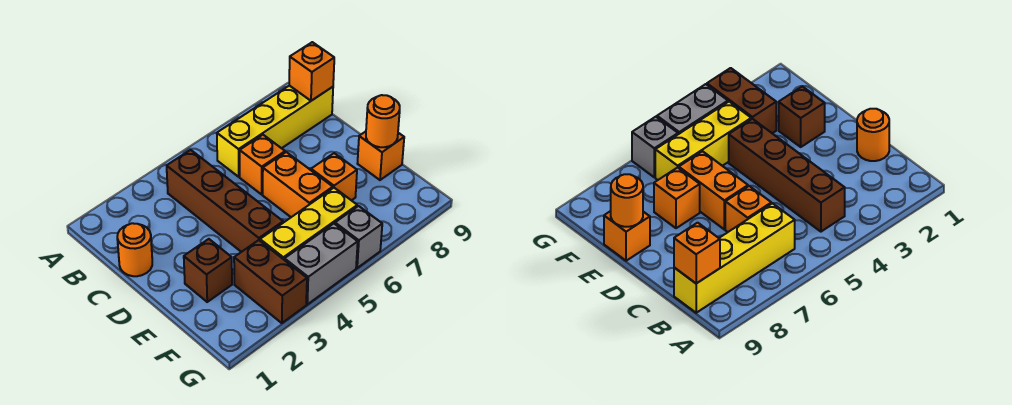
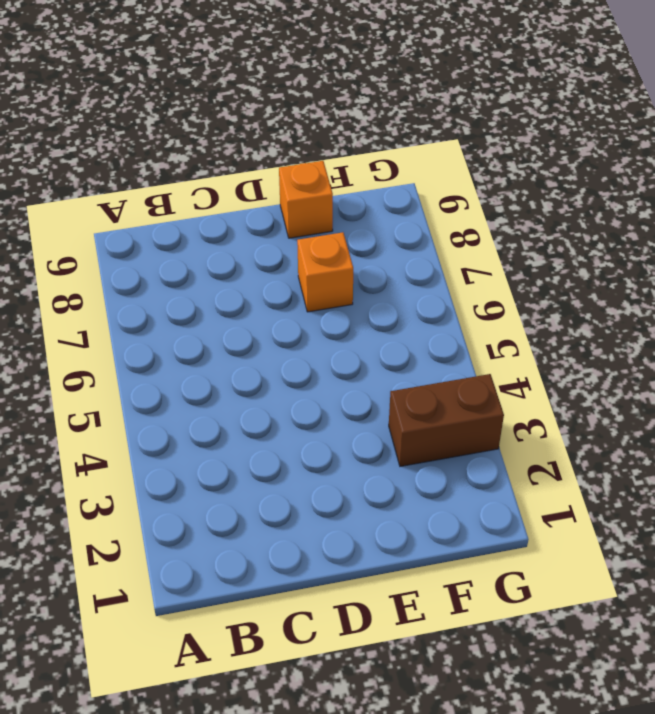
none -> brown brick B4:E4 level 1
none -> yellow brick B6:B9 level 1
none -> orange round brick C1 level 1

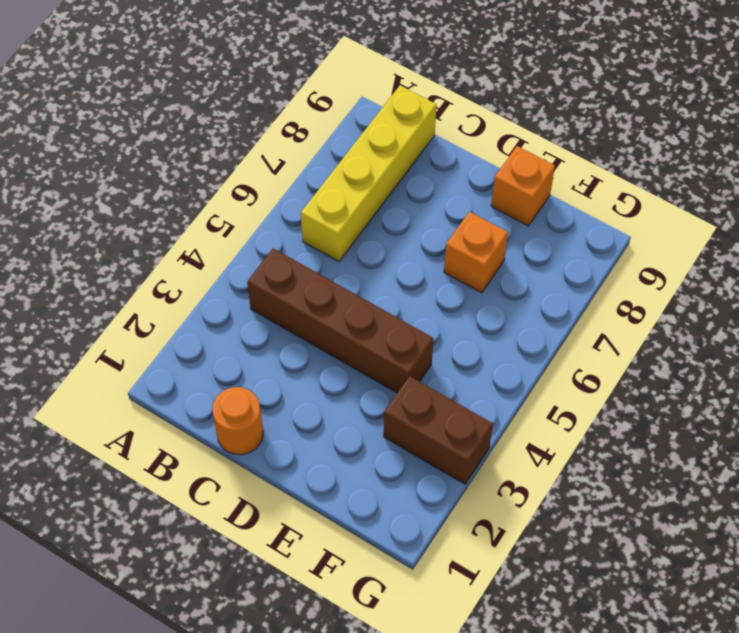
none -> orange brick C6 level 1
none -> orange brick D6:E6 level 1
none -> brown brick E2 level 1

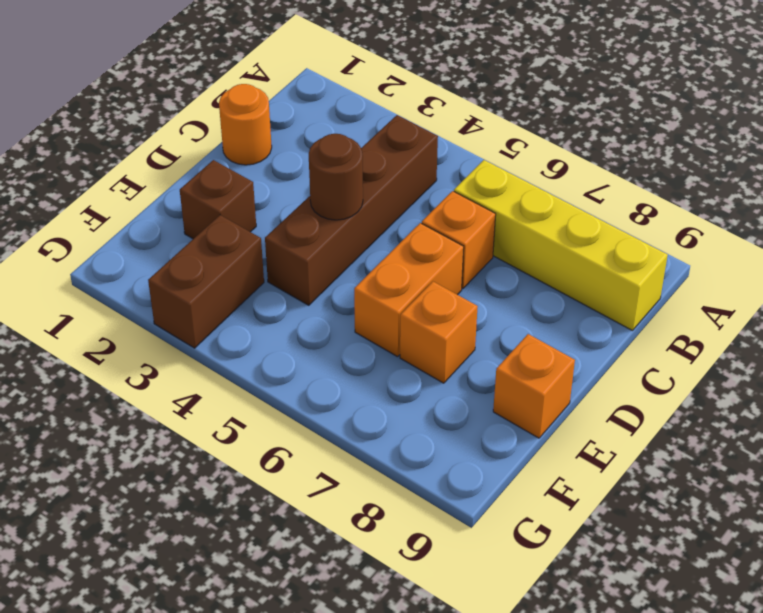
brown round brick D4 level 2 -> none
none -> yellow brick F4:F6 level 1
none -> grey brick G4:G5 level 1
none -> grey brick G6 level 1

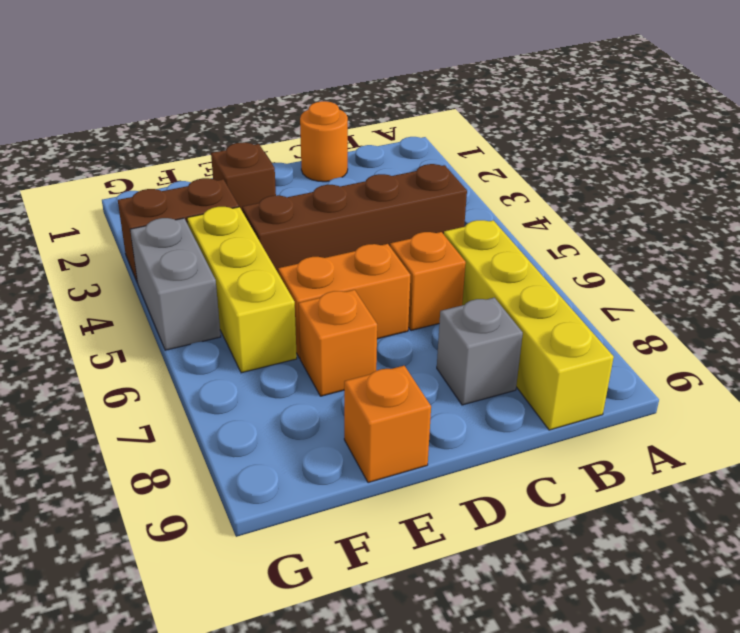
grey brick C8 level 1 -> grey brick G6 level 1
none -> orange brick B9 level 2
none -> orange round brick E9 level 2

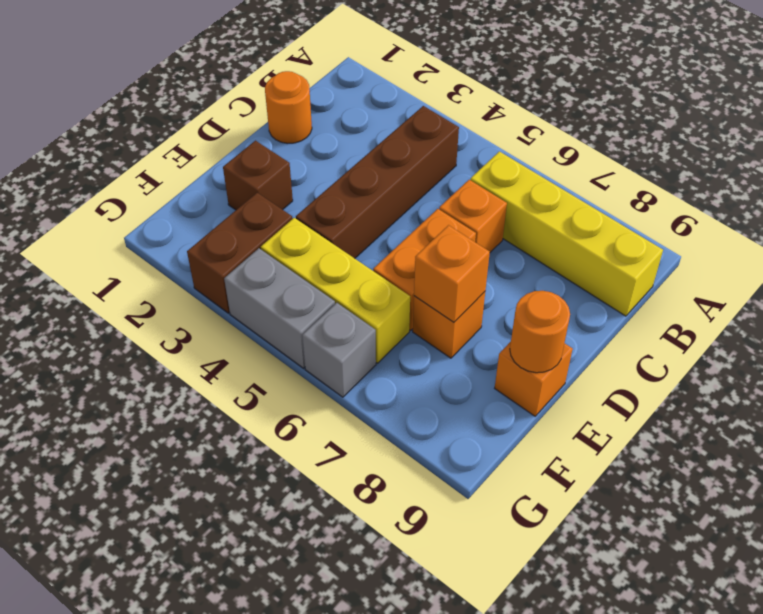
orange brick E7 level 2 -> orange brick B9 level 2

